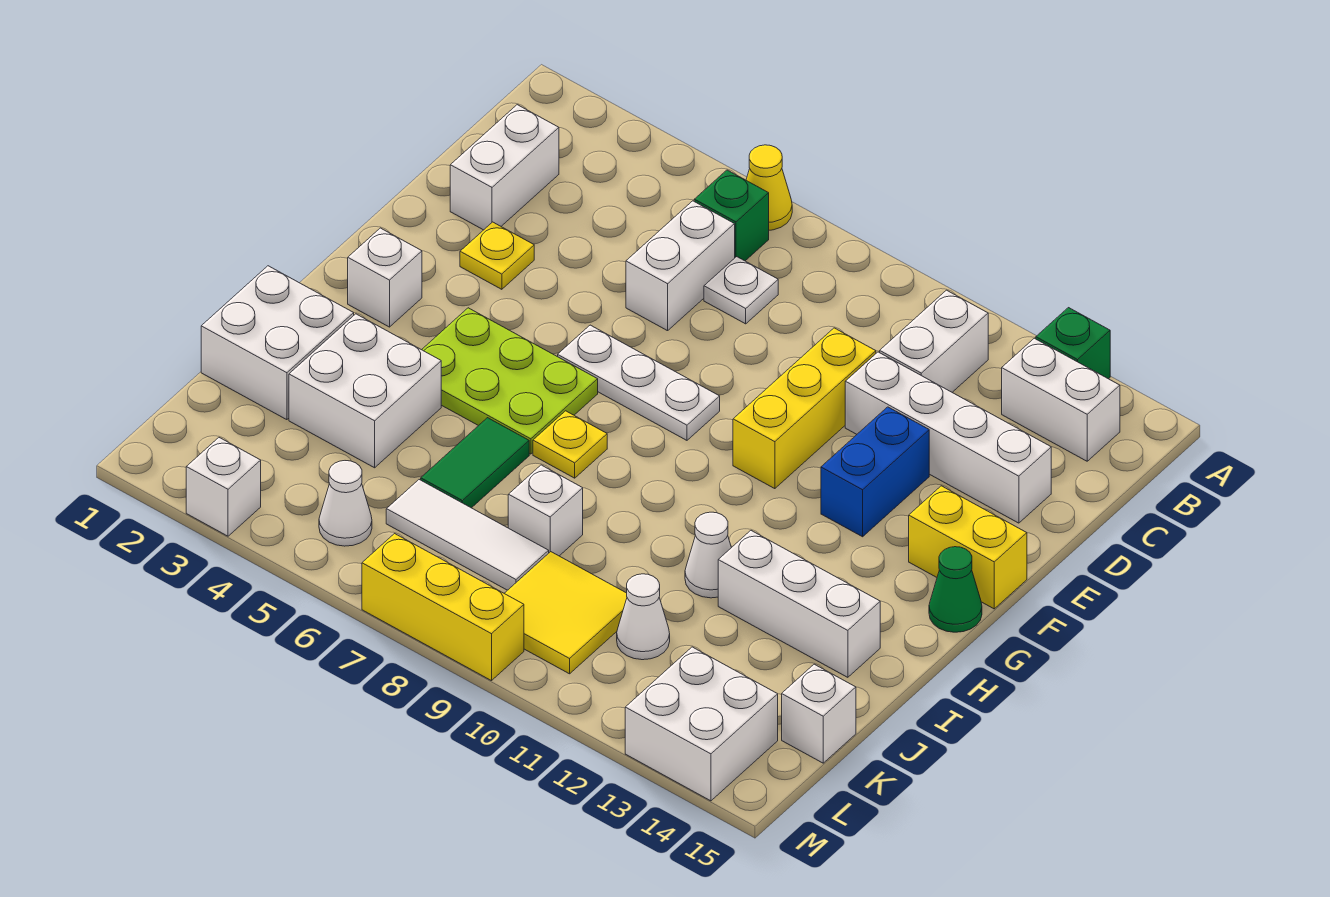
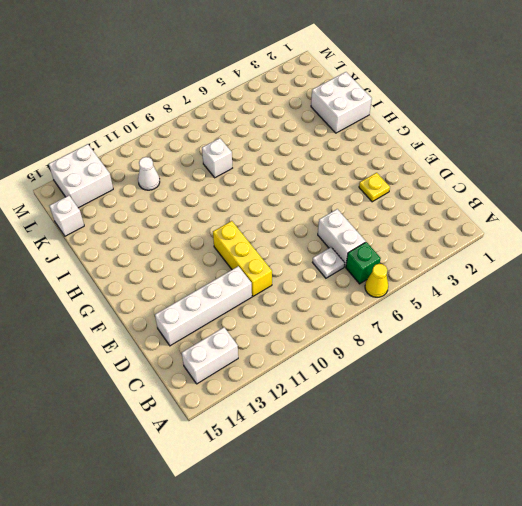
none -> green brick A13 level 1
none -> white brick B11:C11 level 1
none -> white brick C2:D2 level 1
none -> blue brick E12:F12 level 1

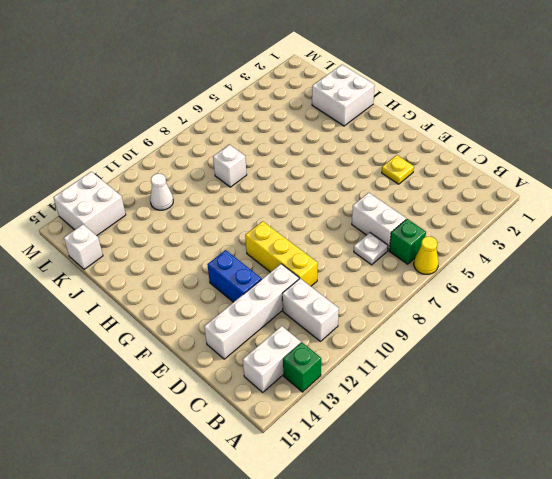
none -> white brick C2:D2 level 1
none -> white plate F6:F8 level 1
none -> yellow brick F14:F15 level 1
none -> white brick G2 level 1

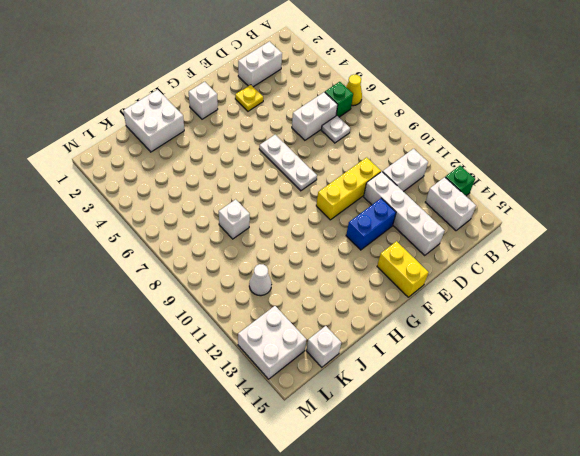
none -> lime plate G4:H6 level 1
none -> green cone G15 level 1
none -> yellow plate H7 level 1
none -> white brick I3:J4 level 1

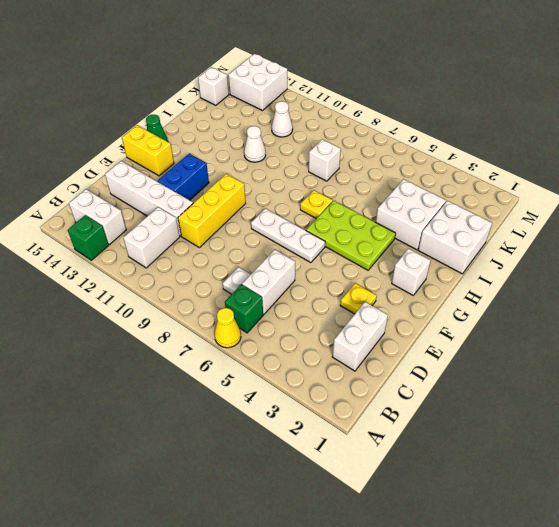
none -> green tile I6:J6 level 1
none -> white brick I12:I14 level 1
none -> white tile K6:K8 level 1
none -> yellow tile K9:L10 level 1

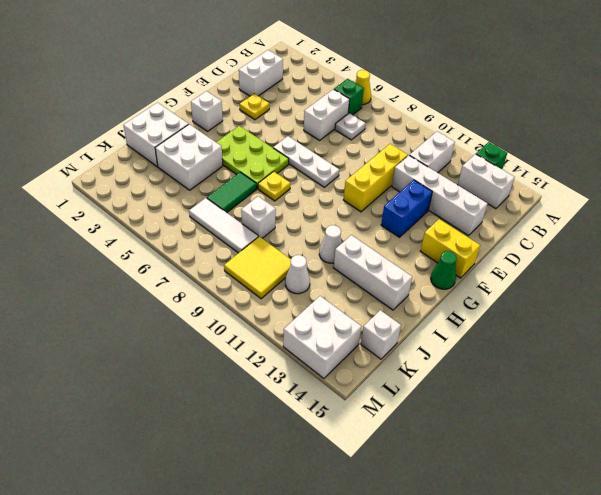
none -> white cone L5 level 1
none -> white brick M3 level 1
none -> yellow brick M7:M9 level 1

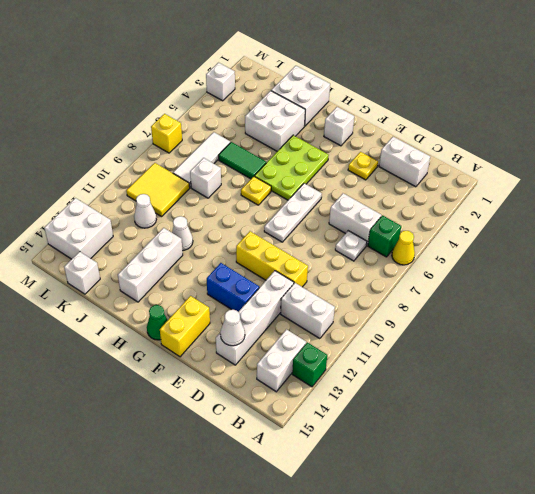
white cone D14 level 2 -> white cone L5 level 1
yellow brick M7 level 1 -> yellow brick M7:M9 level 1

